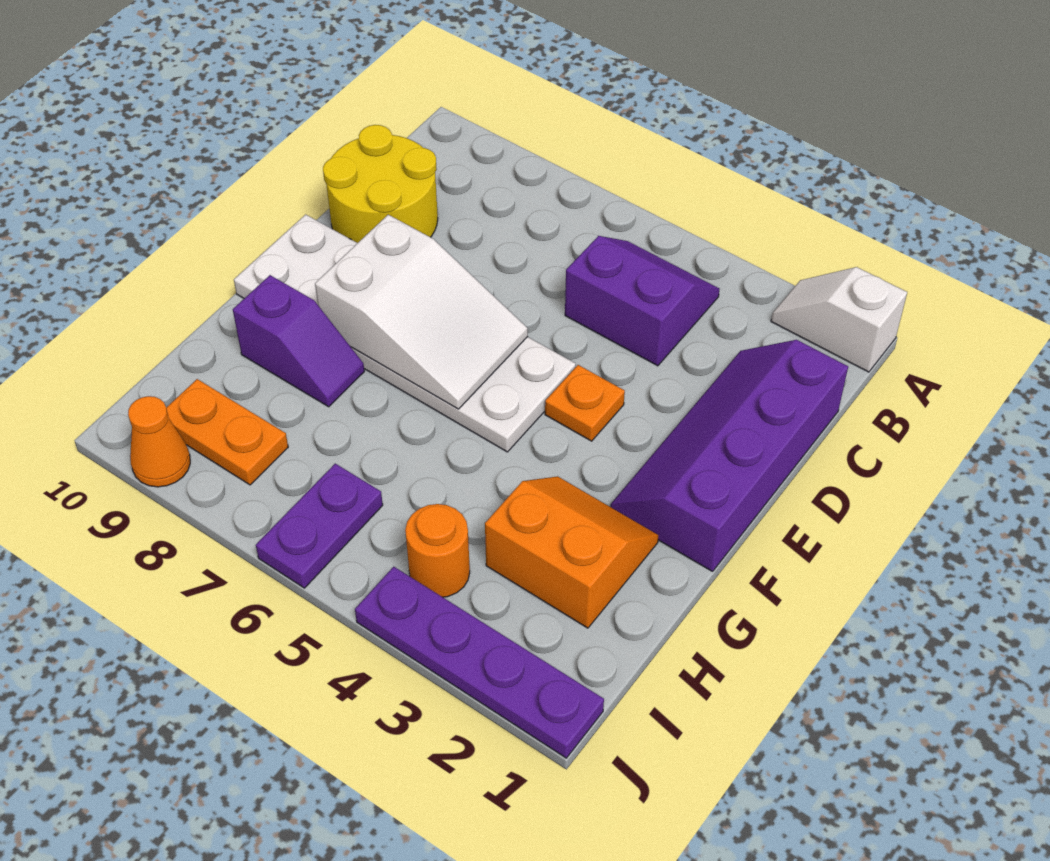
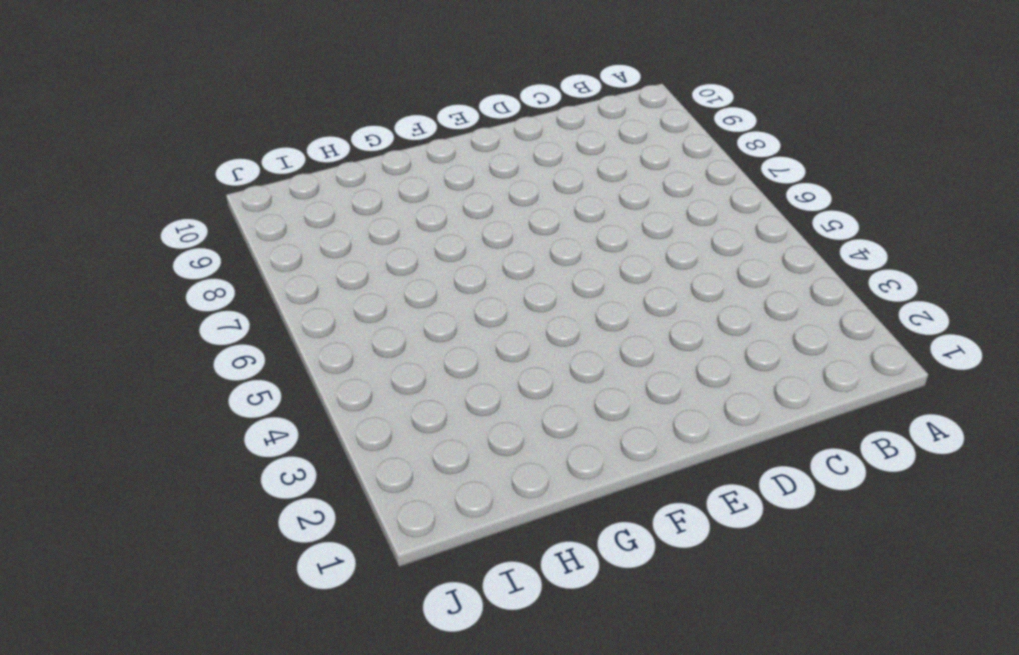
none -> white slope A1:A2 level 1 top 1
none -> purple slope B4:C5 level 1 top C
none -> purple slope C1:F2 level 1 top 1

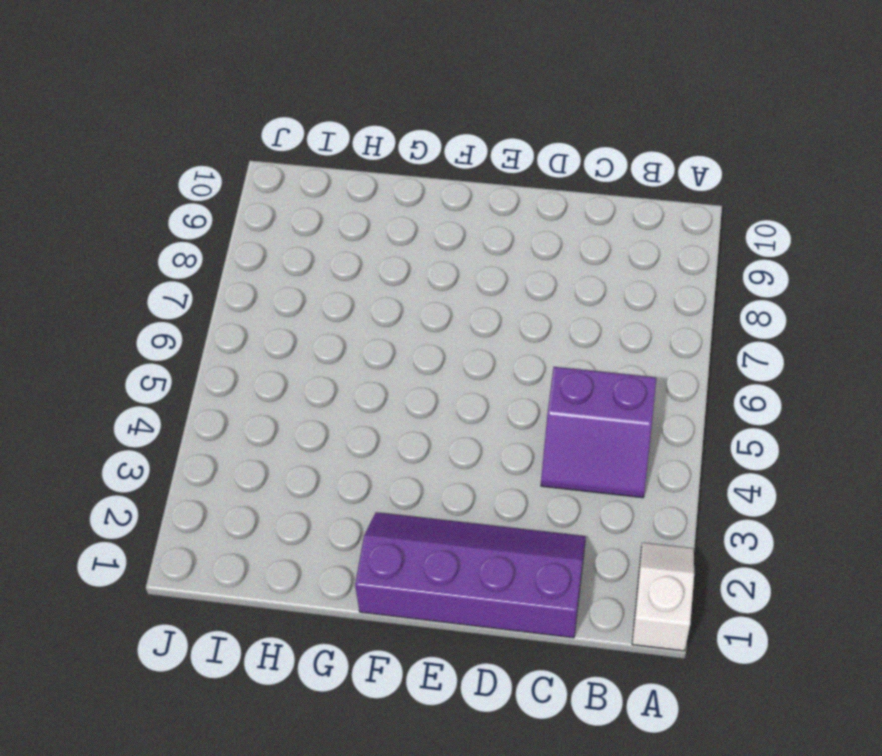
purple slope B4:C5 level 1 top 5 -> purple slope B4:C5 level 1 top C
none -> yellow round brick C9:D10 level 1
none -> orange plate E4 level 1
none -> white plate E5:F10 level 1

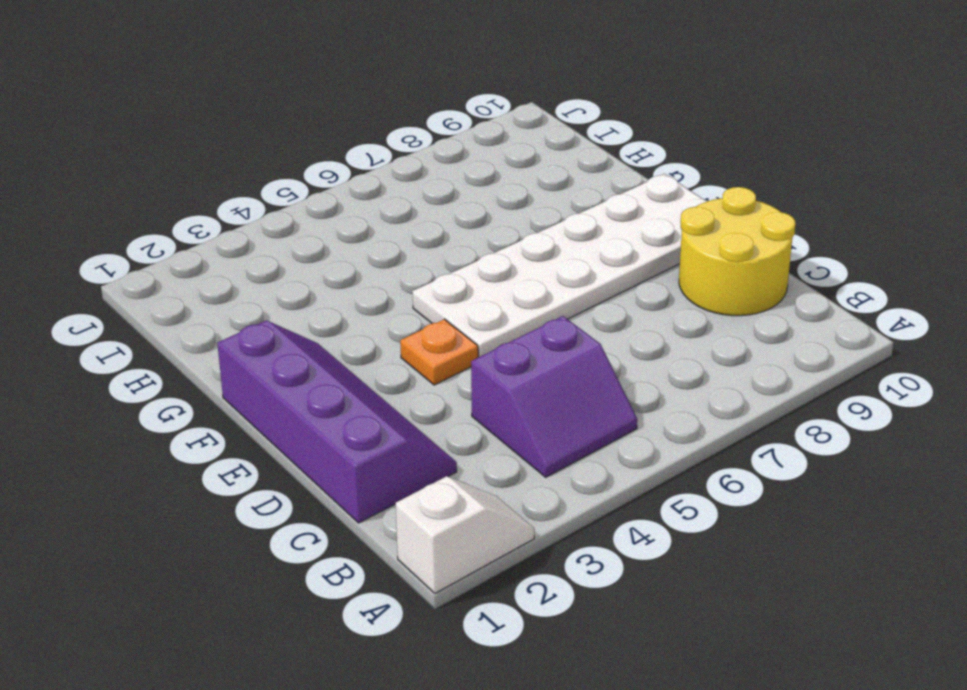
none -> orange slope G2:H3 level 1 top H
none -> purple slope G8:G9 level 1 top 9
none -> orange round brick I4 level 1

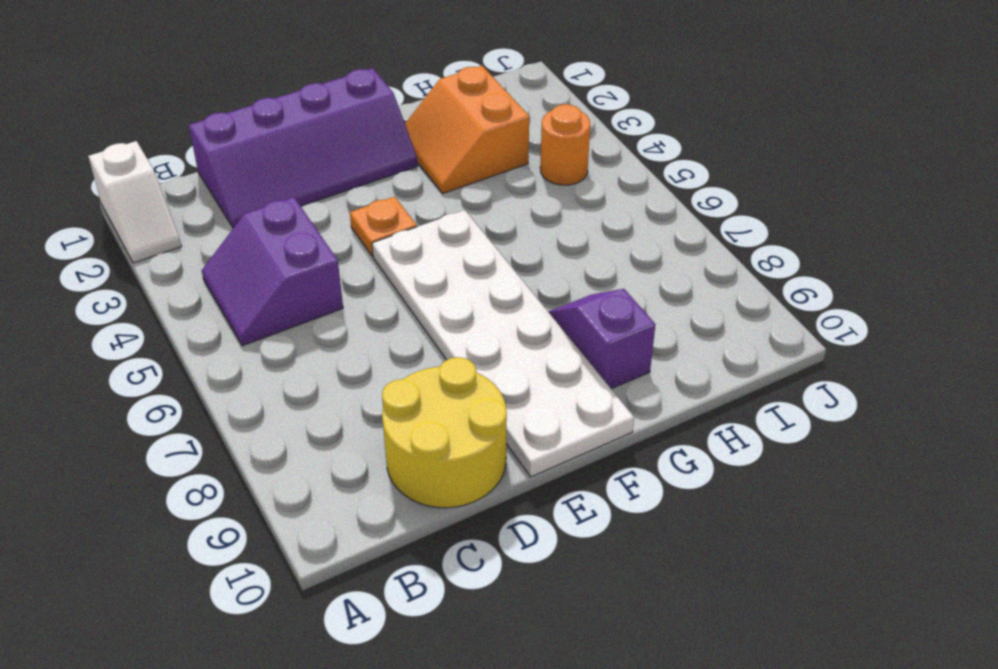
none -> purple plate I6:J6 level 1
none -> orange plate I8:I9 level 1
none -> purple plate J1:J4 level 1

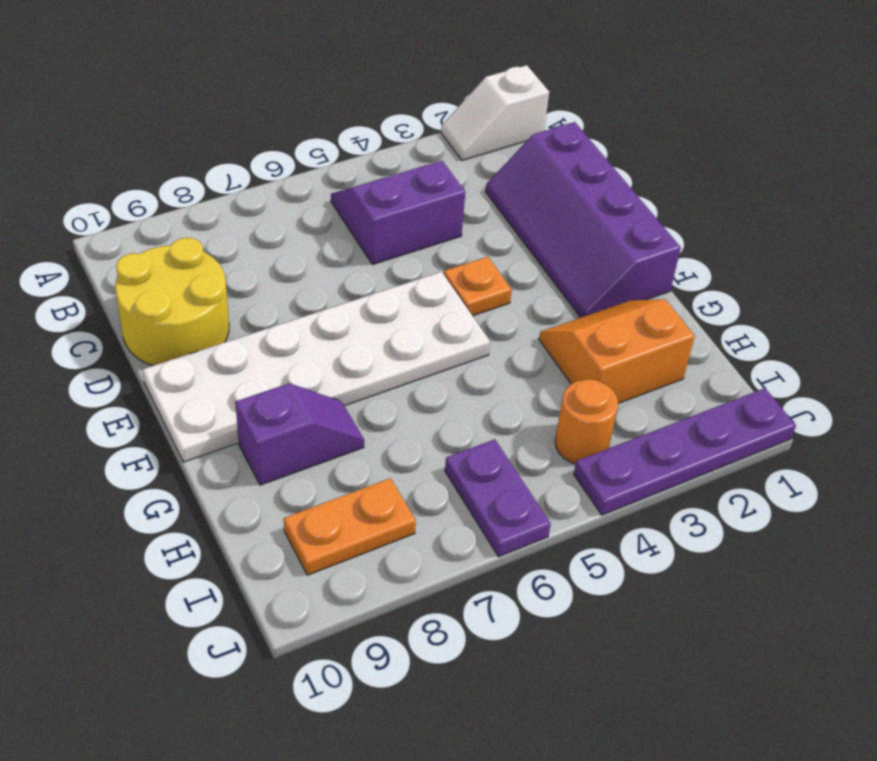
none -> orange cone J9 level 1
none -> white slope E6:F8 level 2 top 8

